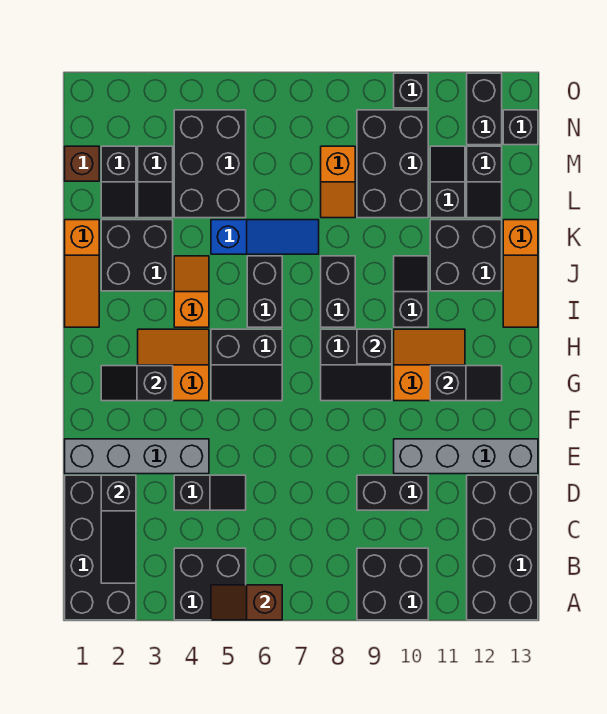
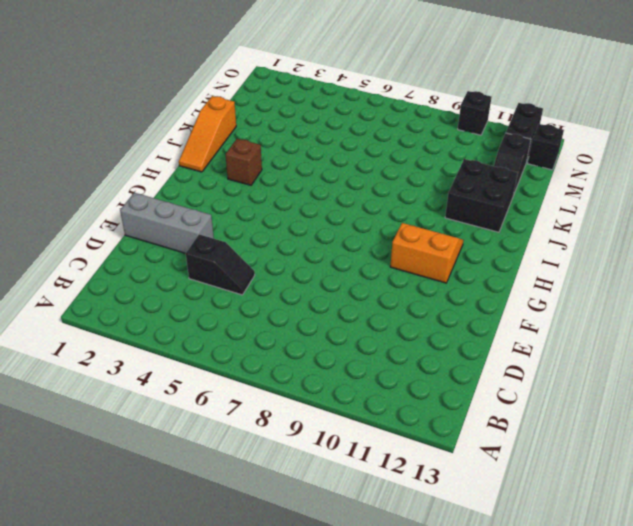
grey brick E1:E3 level 1 -> grey brick E1:E4 level 1
brown brick I3 level 1 -> brown brick M1 level 1
none -> black brick A1:D2 level 1
none -> black brick A4:B5 level 1
none -> black brick A9:B10 level 1
none -> black brick A12:D13 level 1

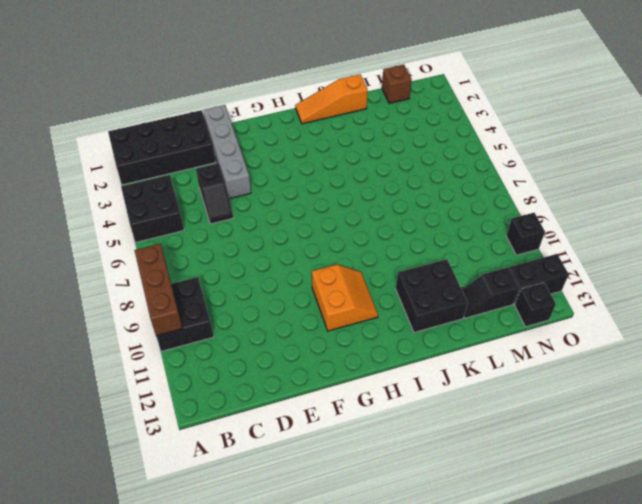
brown brick A8:A10 level 2 -> none
none -> black brick A12:D13 level 1
none -> black brick D9:D10 level 1
none -> grey brick E10:E13 level 1
none -> orange slope G3:H4 level 1 top G

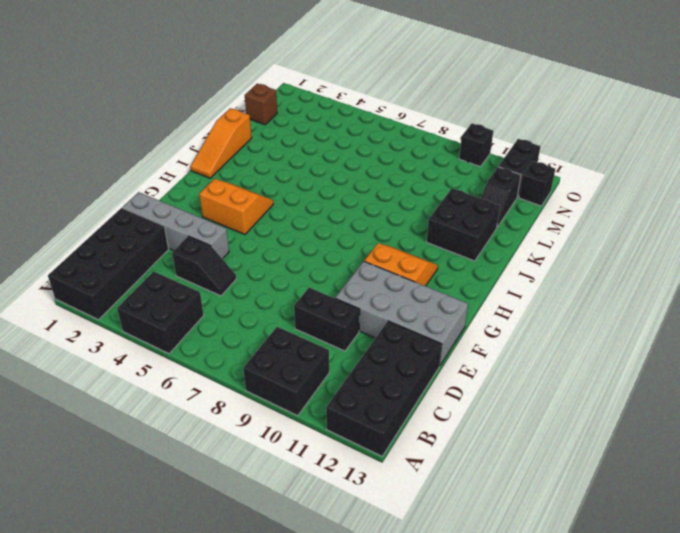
grey brick E10:F13 level 1 -> grey brick E10:E13 level 1
none -> black slope G5:H6 level 1 top H
none -> black slope G8:H9 level 1 top H
none -> orange slope I4:J4 level 1 top I
none -> black brick I6:J6 level 1

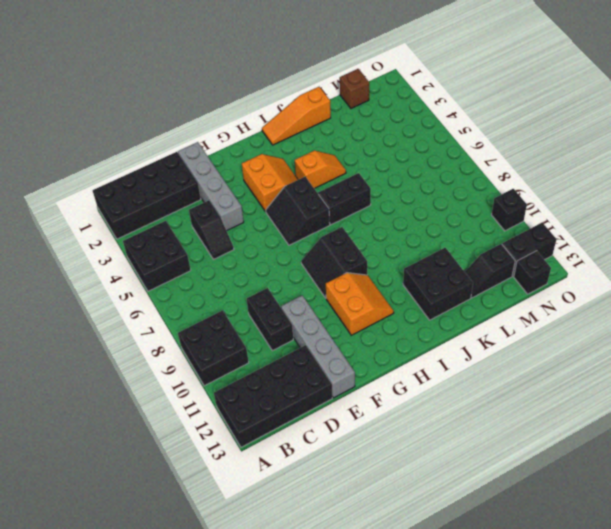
none -> black brick I8:J8 level 1
none -> black slope I10:J10 level 1 top I
none -> orange slope I13:K13 level 1 top K
none -> black brick J2:K3 level 1

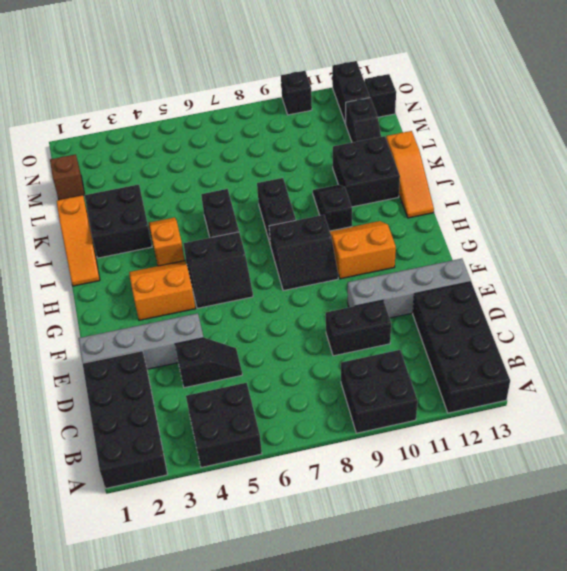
none -> blue slope K5:K7 level 1 top 5
none -> black slope L2:M2 level 1 top M
none -> black slope L3:M3 level 1 top M
none -> black brick L4:N5 level 1

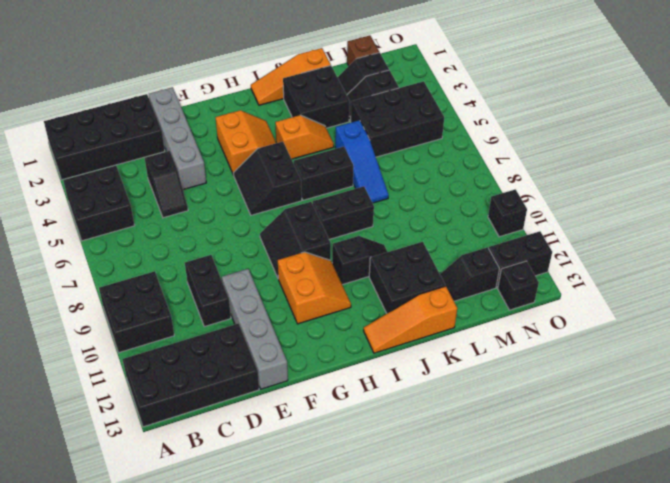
none -> orange slope L8:M8 level 1 top M
none -> black brick L9:N10 level 1
none -> black slope L11:M11 level 1 top L
none -> brown slope A5:A6 level 2 top 6

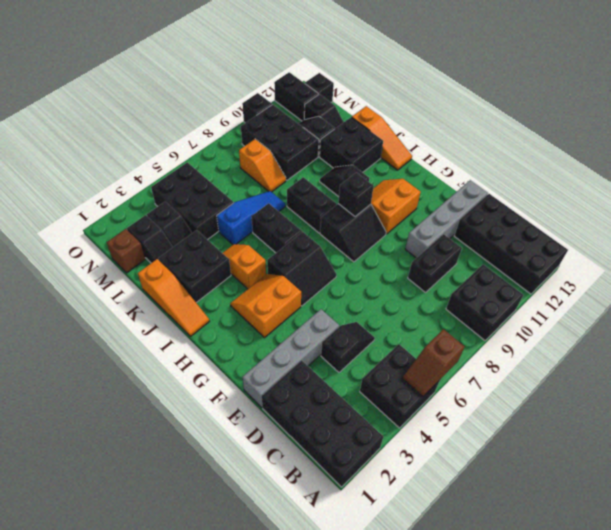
none -> black slope B2:D2 level 2 top D
none -> black slope G2:G3 level 2 top 3
none -> black slope G11:G12 level 2 top 11

